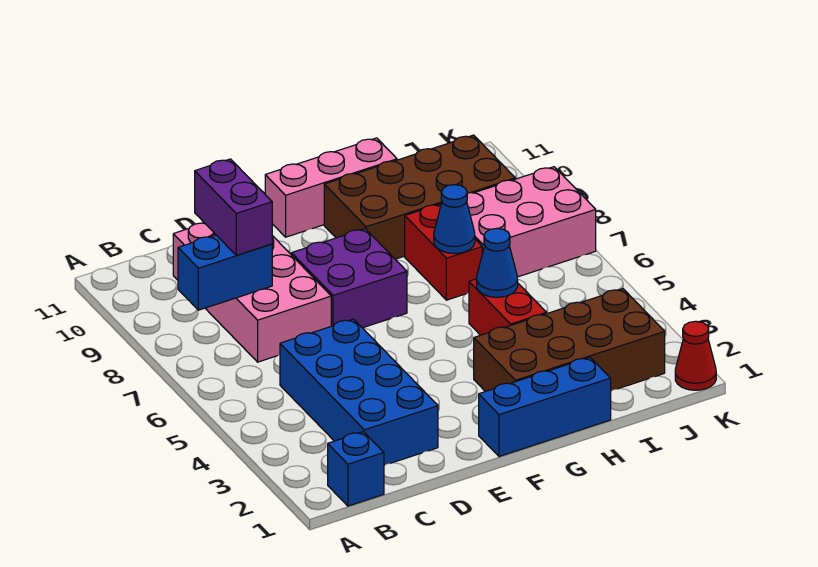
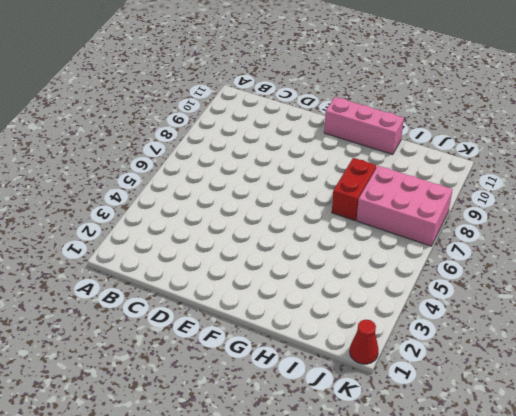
none -> blue brick B1 level 1
none -> blue brick C2:D5 level 1
none -> pink brick C7:D10 level 1

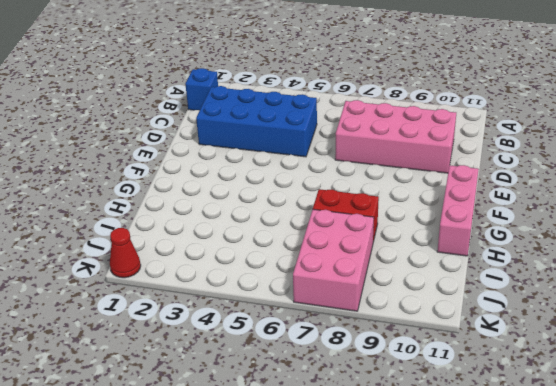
none -> purple brick E7:F8 level 1
none -> blue brick F1:H1 level 1
none -> brown brick G2:J3 level 1

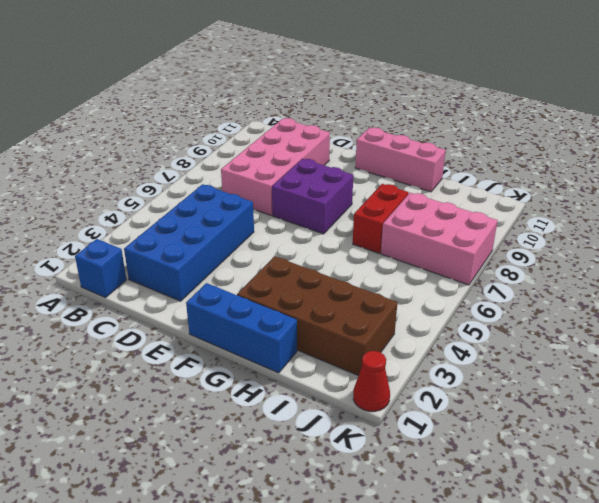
none -> brown brick G9:J10 level 1
none -> red brick H4:H5 level 1
none -> blue brick B8:C8 level 2

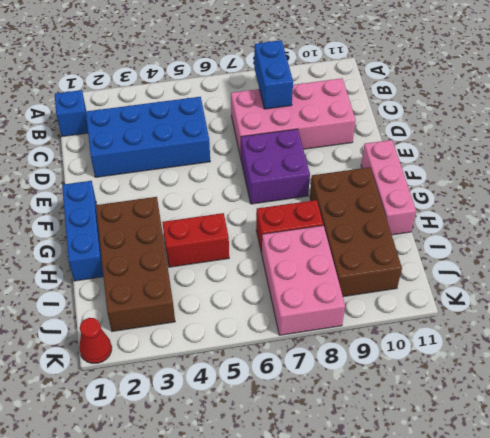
none -> blue cone H5 level 2
none -> blue cone H7 level 2
none -> purple brick C8:C9 level 3

